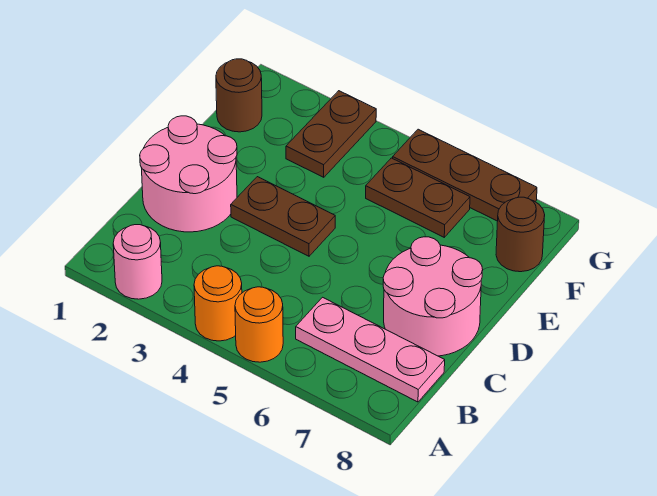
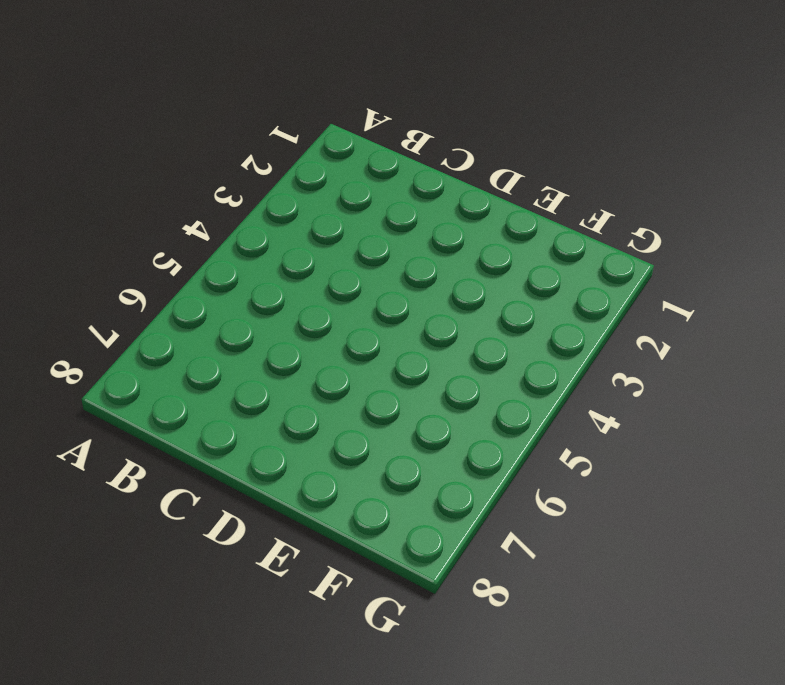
none -> pink round brick A2 level 1
none -> orange round brick A4 level 1
none -> orange round brick A5 level 1

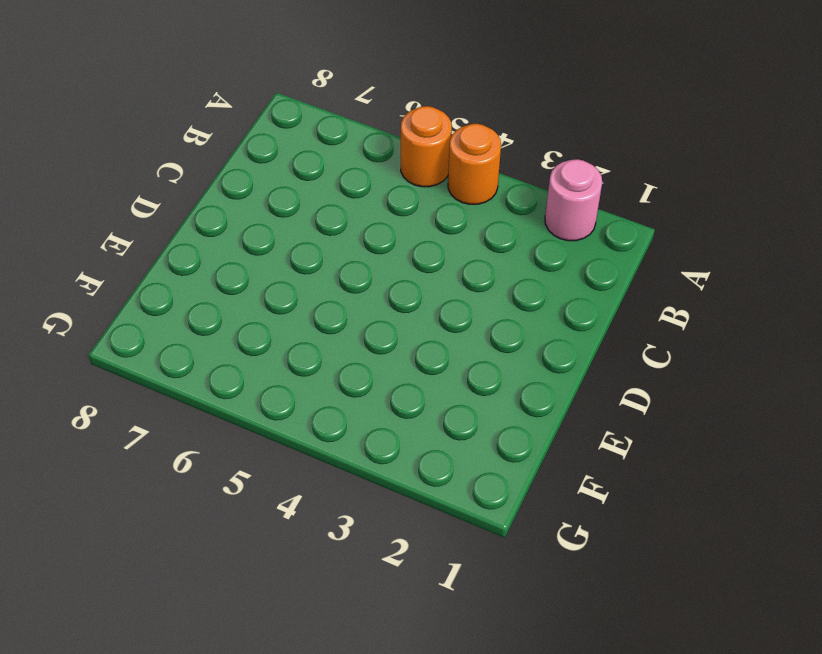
none -> pink plate B6:B8 level 1
none -> pink round brick C1:D2 level 1
none -> pink round brick C7:D8 level 1

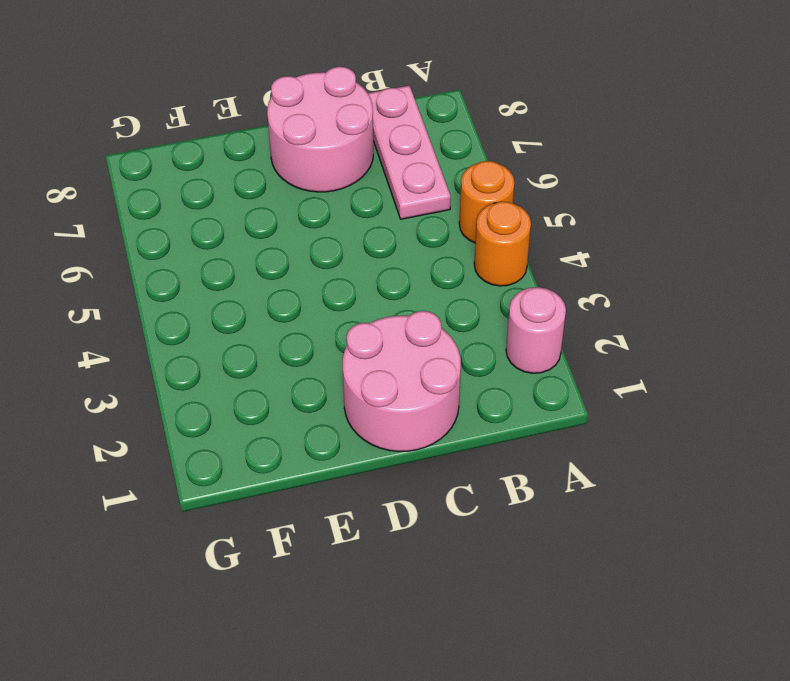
none -> brown plate D3:D4 level 1
none -> brown round brick F1 level 1
none -> brown plate F3:G3 level 1

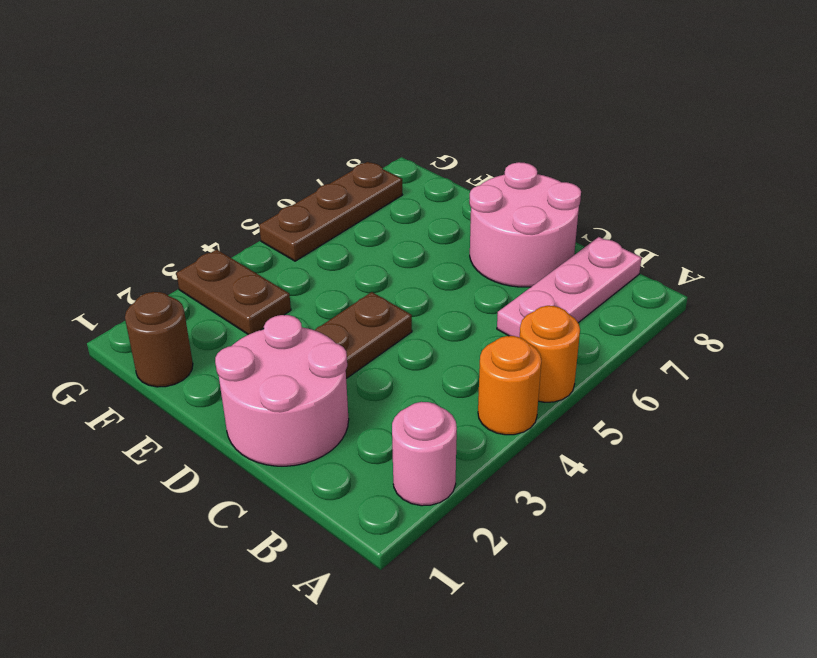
none -> brown plate F5:F6 level 1
none -> brown round brick F8 level 1

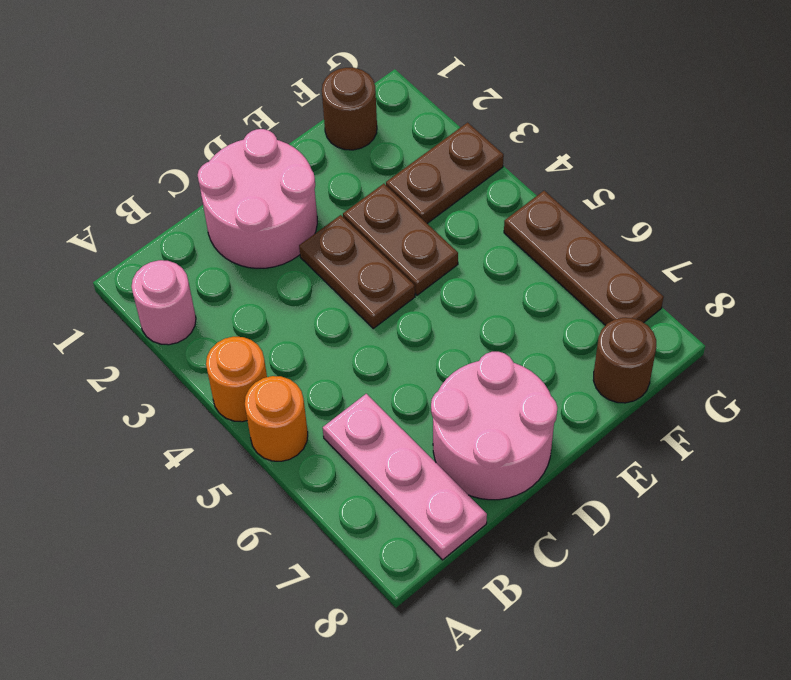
brown plate E3:E4 level 1 -> brown plate F5:F6 level 1

